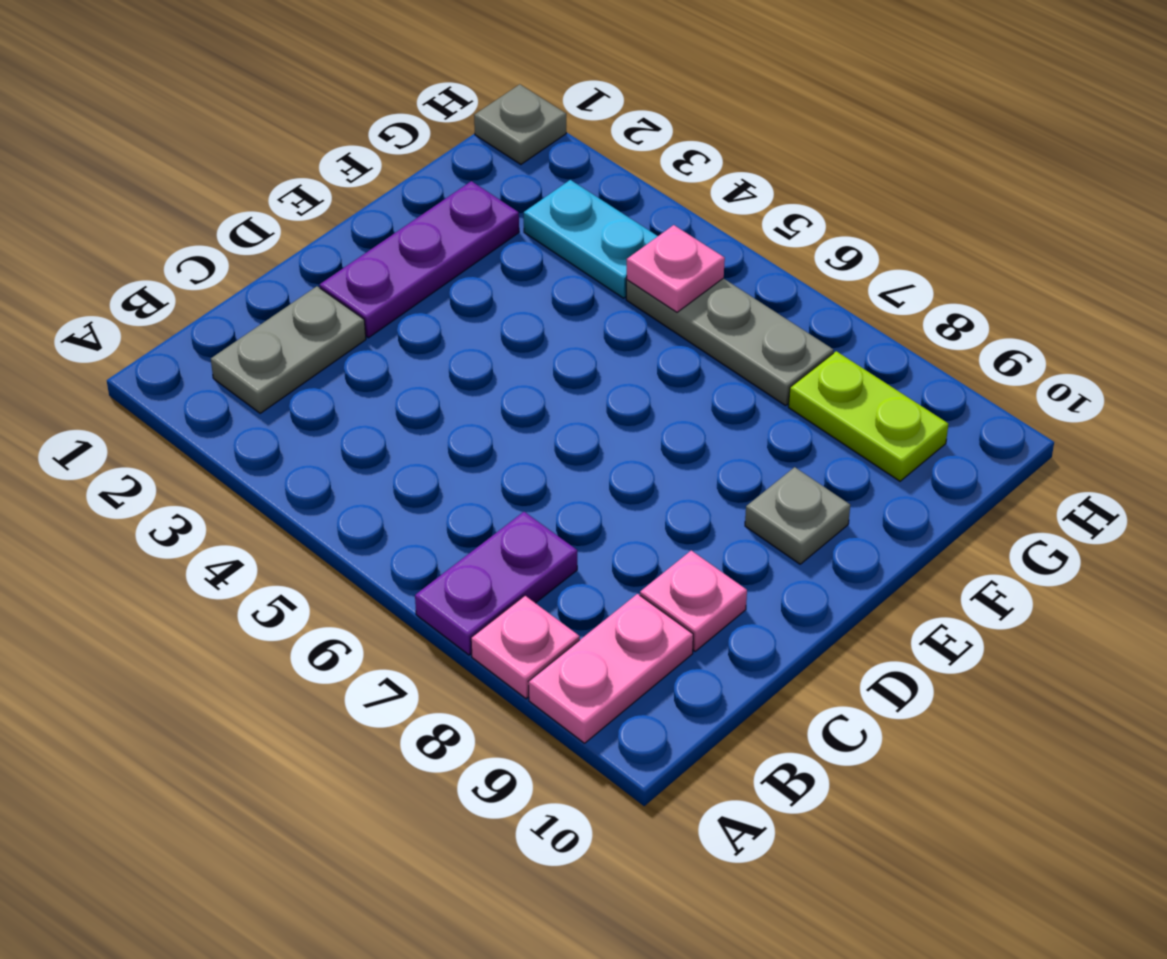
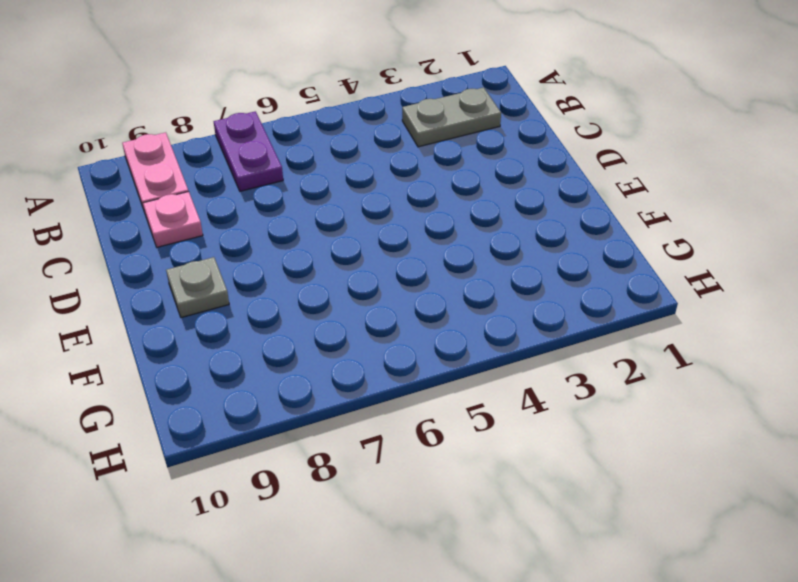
grey plate B2:B3 level 1 -> grey plate B2:C2 level 1
none -> pink plate A8 level 1
none -> purple plate D2:F2 level 1
none -> cyan plate G3:G4 level 1

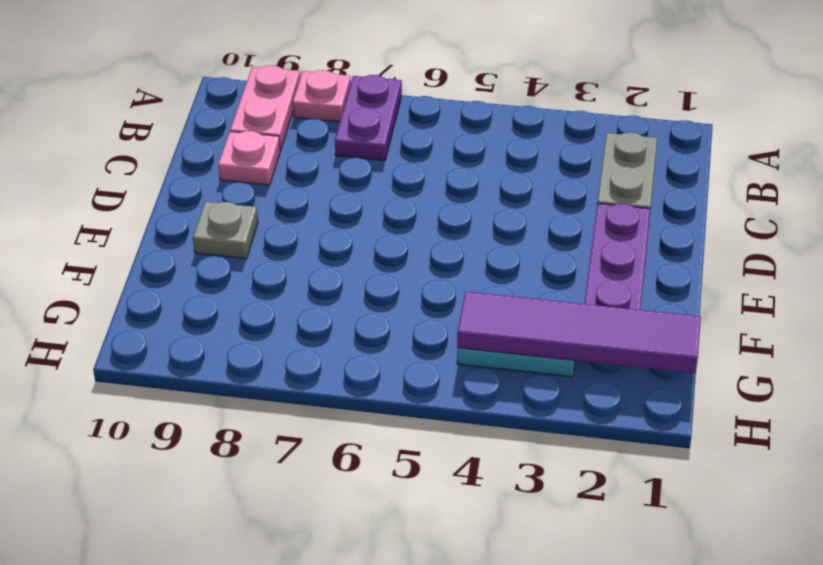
purple tile G1:G4 level 2 -> none
none -> grey plate G5:G7 level 1
none -> lime plate G8:G9 level 1
none -> grey plate H1 level 1

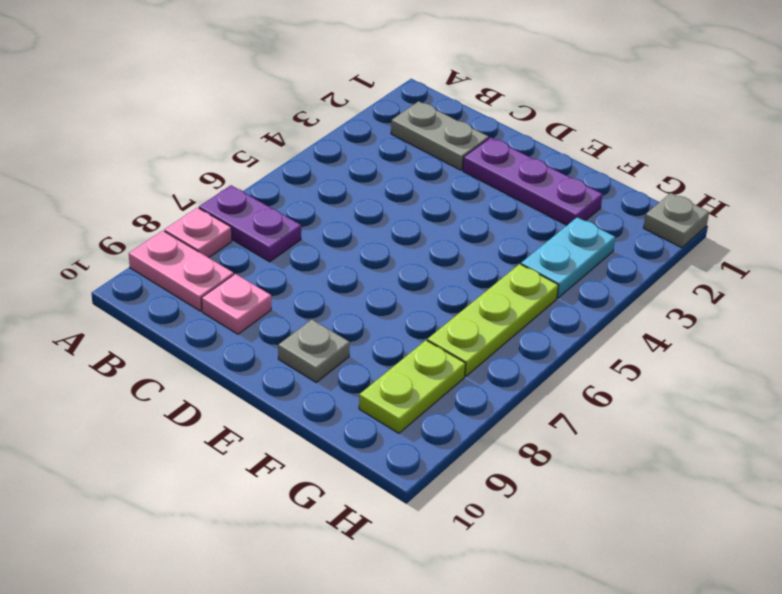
lime plate G5:G7 level 1 -> grey plate G5:G7 level 1
none -> pink plate G5 level 2

